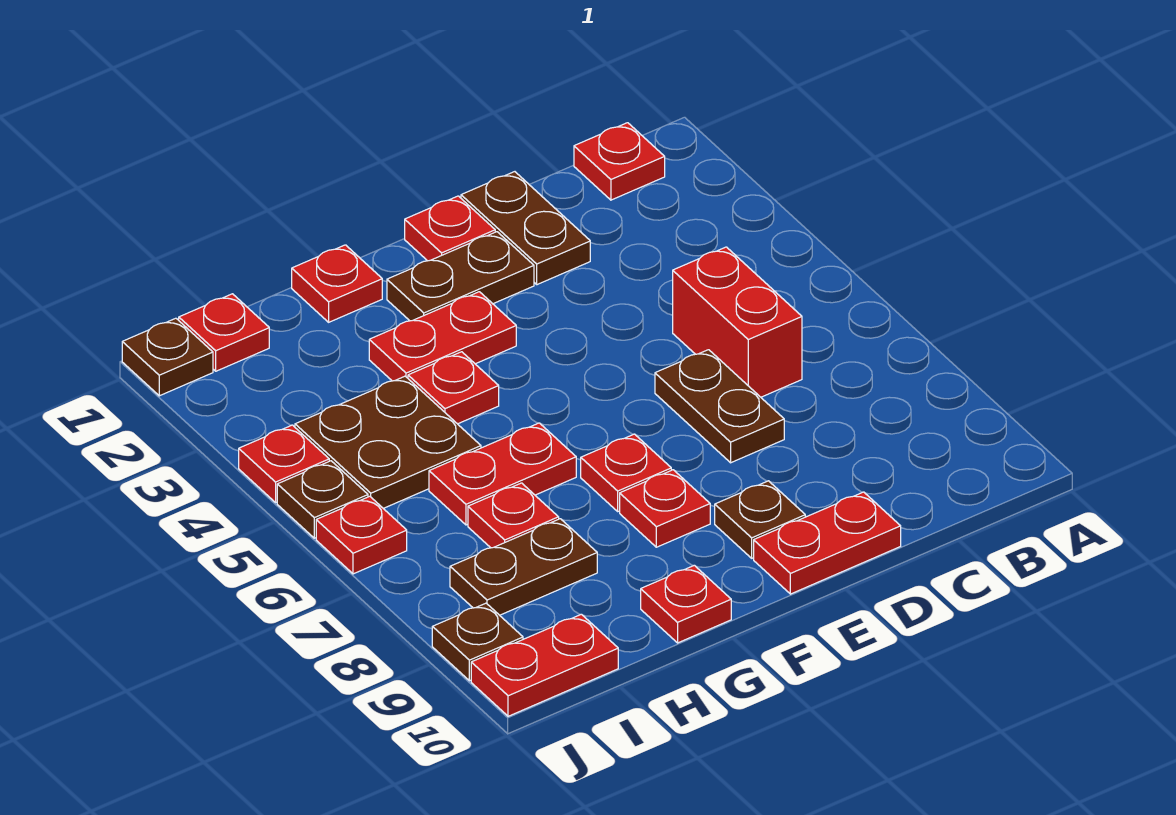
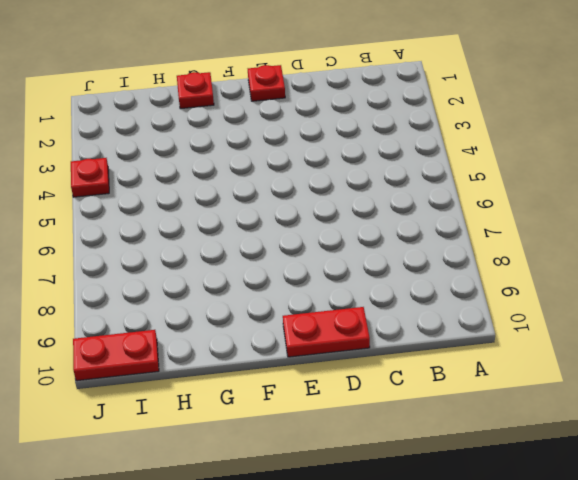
none -> red plate B1 level 1
none -> red brick C5:C6 level 1
none -> brown plate D1:D2 level 1

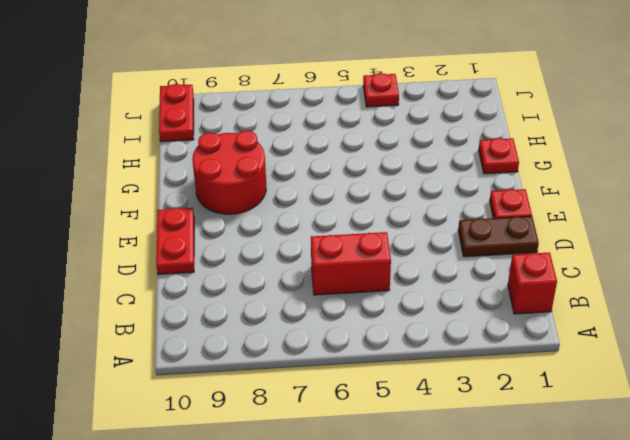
red brick B1 level 1 -> red plate B1 level 1
red round brick F8:G9 level 1 -> red plate F8 level 1
none -> brown plate D6:D7 level 1
none -> brown plate E2:F2 level 1
none -> brown plate E9 level 1

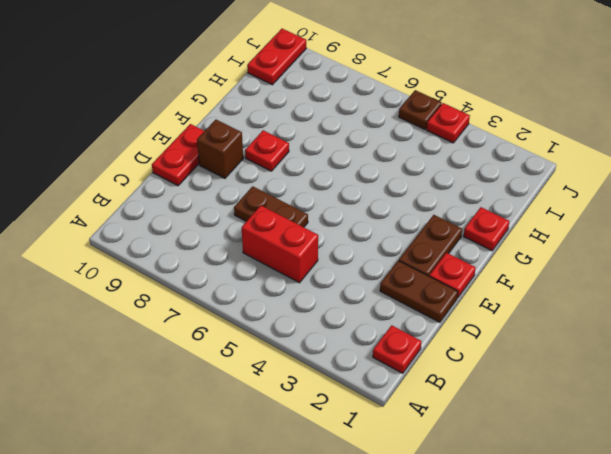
brown brick E9 level 1 -> brown plate E9 level 1
none -> red plate F3:G3 level 1
none -> red plate F7 level 1
none -> red plate G4 level 1

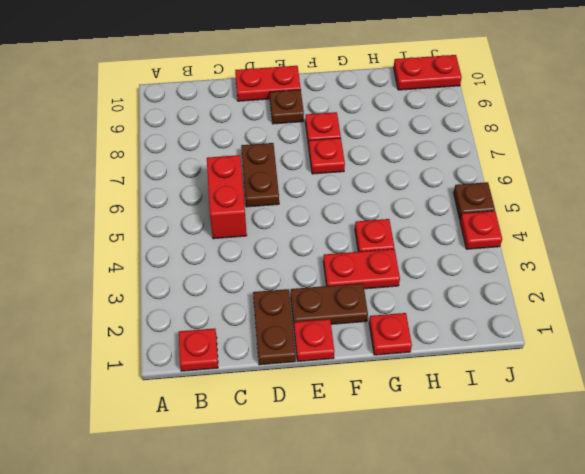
none -> red plate G6:H6 level 1
none -> red plate G10 level 1
none -> brown plate H4:I5 level 1

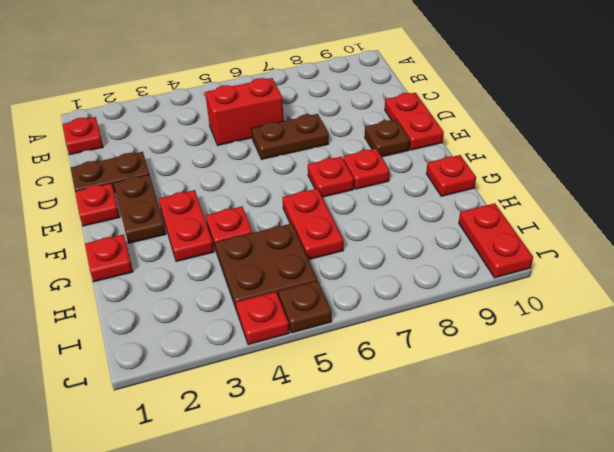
none -> red plate H7 level 1
none -> brown plate H8:I8 level 1
none -> red plate I1 level 1

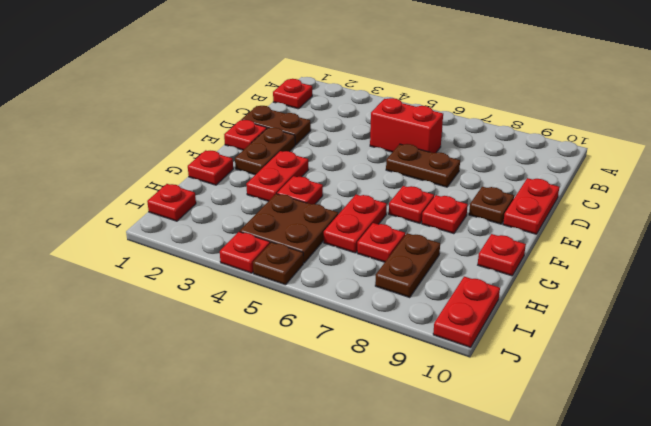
none -> brown plate J1 level 1
none -> red plate J6 level 1
none -> brown plate J9 level 1

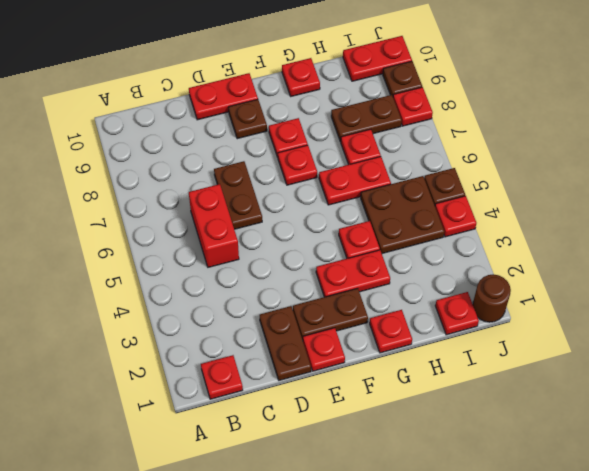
brown round brick J1 level 1 -> brown plate J1 level 1
red plate J8 level 1 -> red plate J6 level 1

